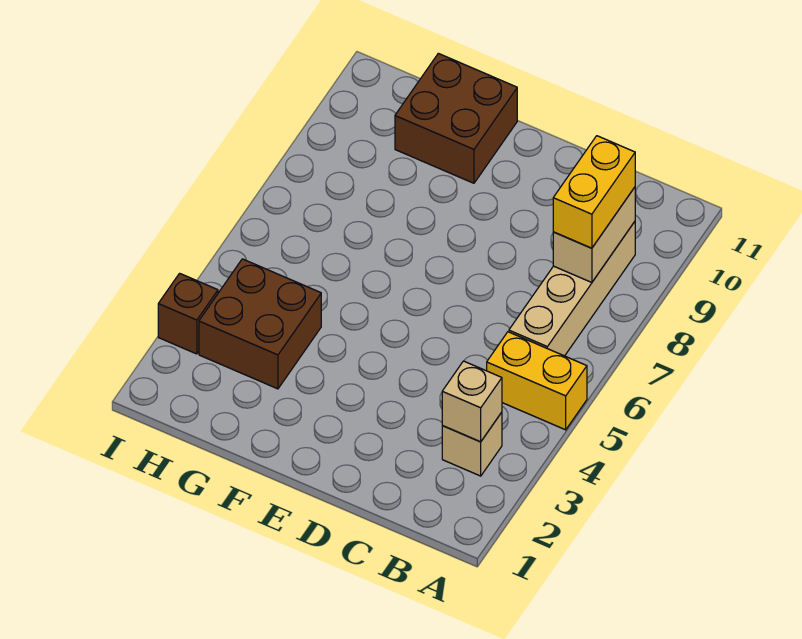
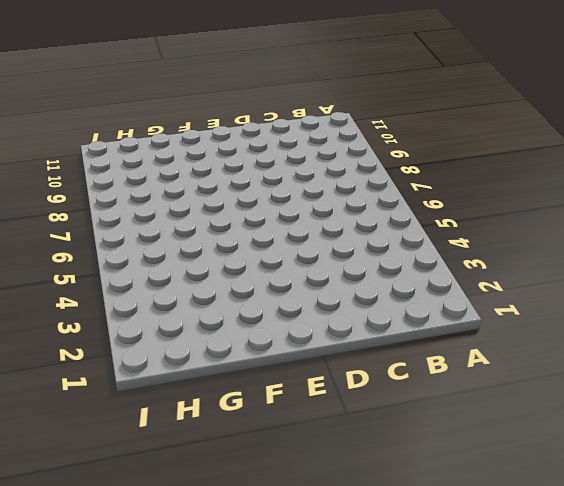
none -> yellow brick A5:B5 level 1
none -> tan brick B3 level 1

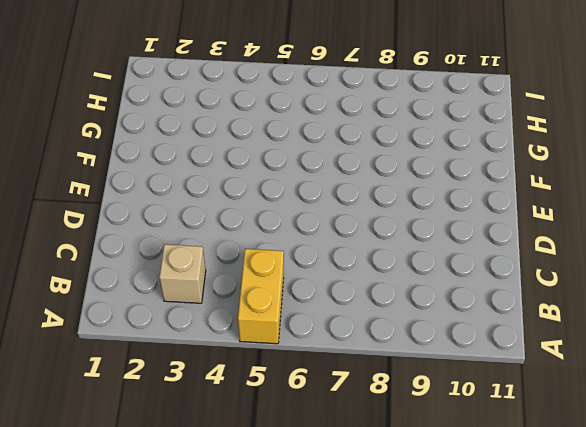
none -> tan brick B6:B9 level 1
none -> brown brick F10:G11 level 1

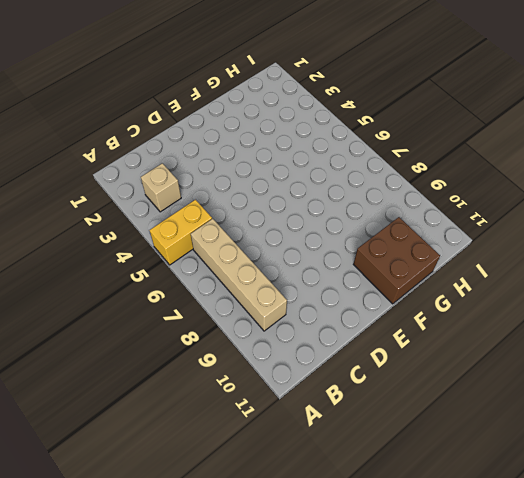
none -> brown brick G3:H4 level 1
none -> brown brick I3 level 1

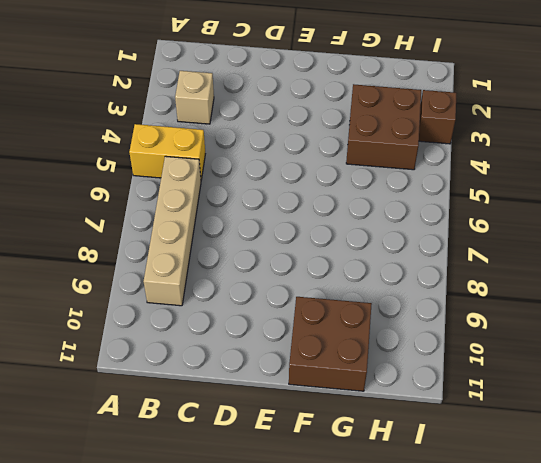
none -> tan brick B3 level 2
none -> tan brick B8:B9 level 2

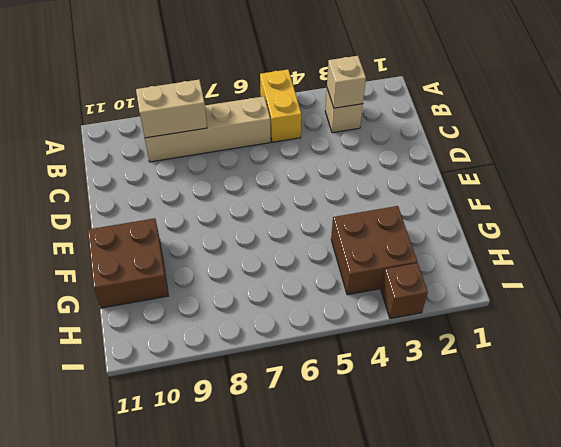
none -> yellow brick B8:B9 level 3

